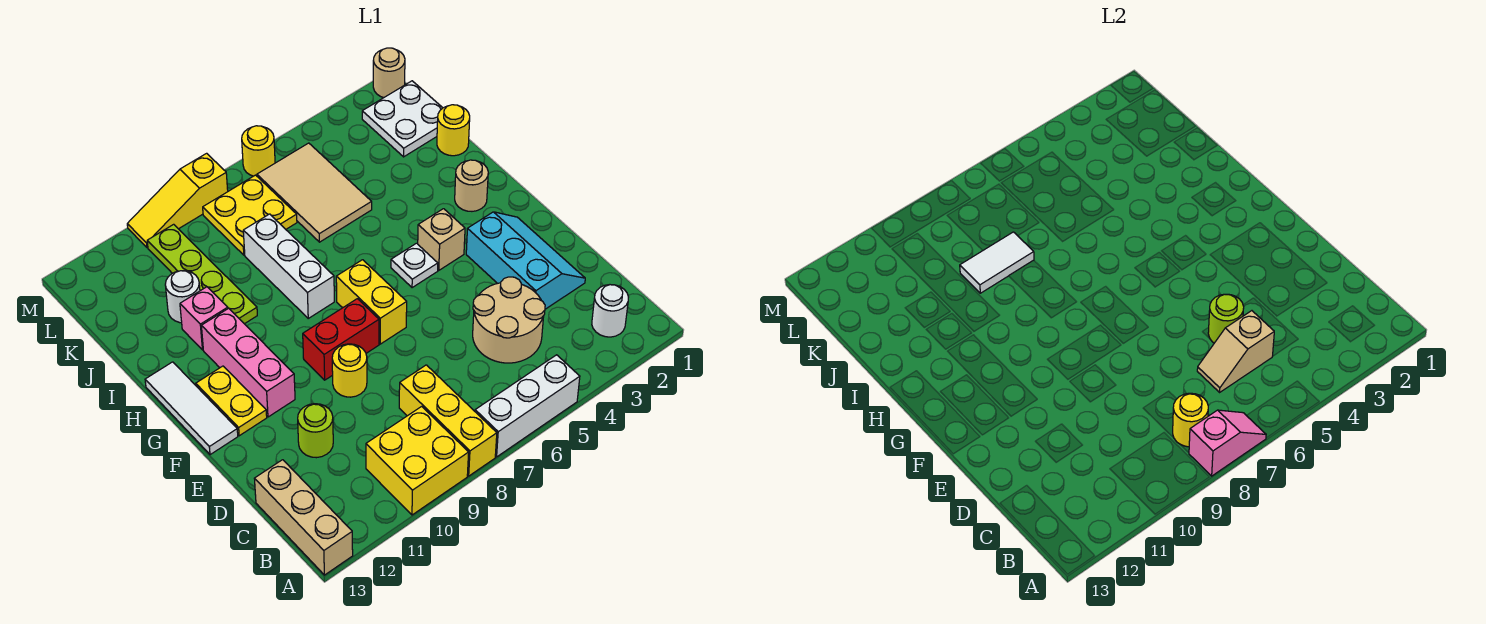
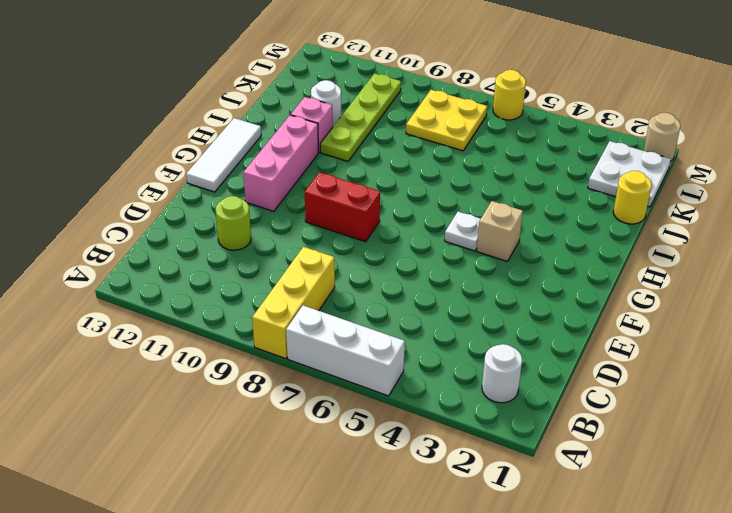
none -> yellow brick A9:B10 level 1
none -> tan brick A13:C13 level 1
none -> tan round brick C4:D5 level 1
none -> cyan slope D2:F3 level 1 top 3

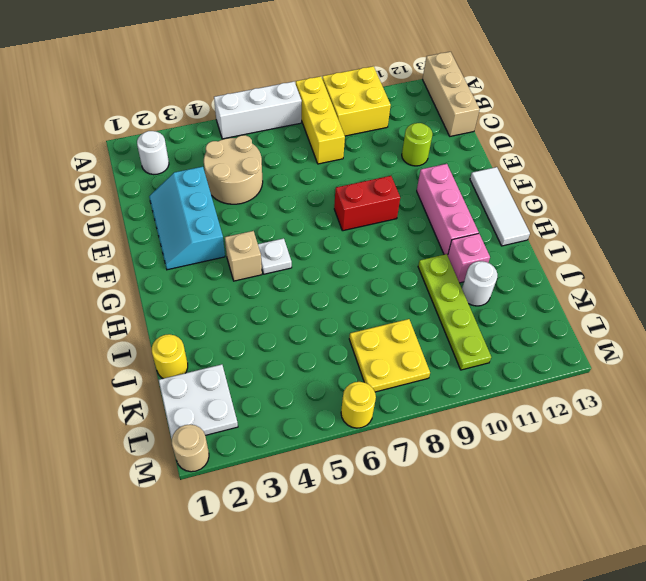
none -> yellow round brick E9 level 1
none -> yellow brick F7:G7 level 1
none -> yellow plate F12:G12 level 1
none -> tan round brick H2 level 1

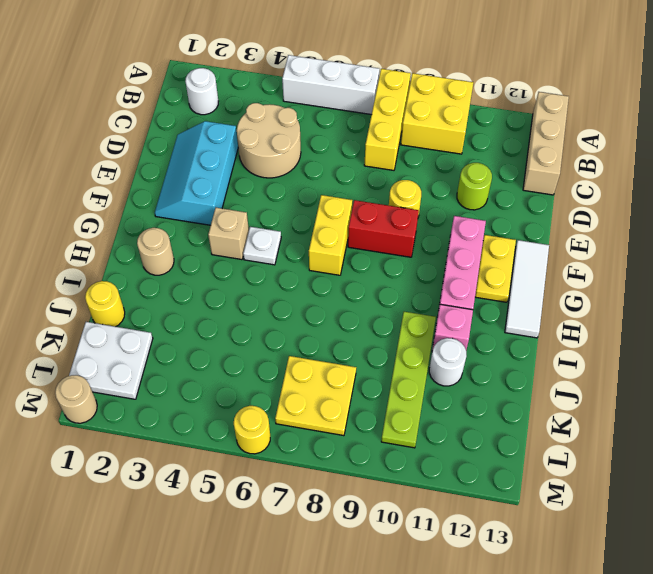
none -> white brick H8:J8 level 1
none -> tan tile J5:L6 level 1
none -> yellow slope M8:M10 level 1 top 8
none -> pink slope A7:A8 level 2 top 8

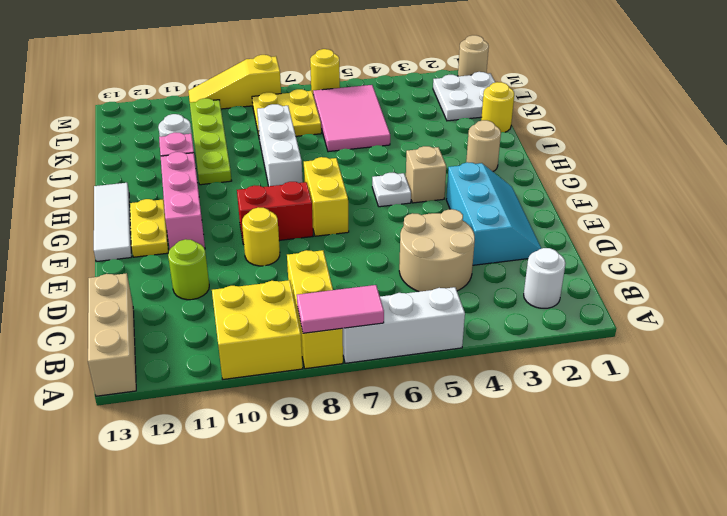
pink tile A7:A8 level 2 -> pink slope A7:A8 level 2 top 8
pink tile J5:L6 level 1 -> tan tile J5:L6 level 1
none -> yellow round brick B8 level 2
none -> tan slope C5:C6 level 2 top 5
none -> lime round brick D5 level 2
none -> white tile J8:J9 level 2

